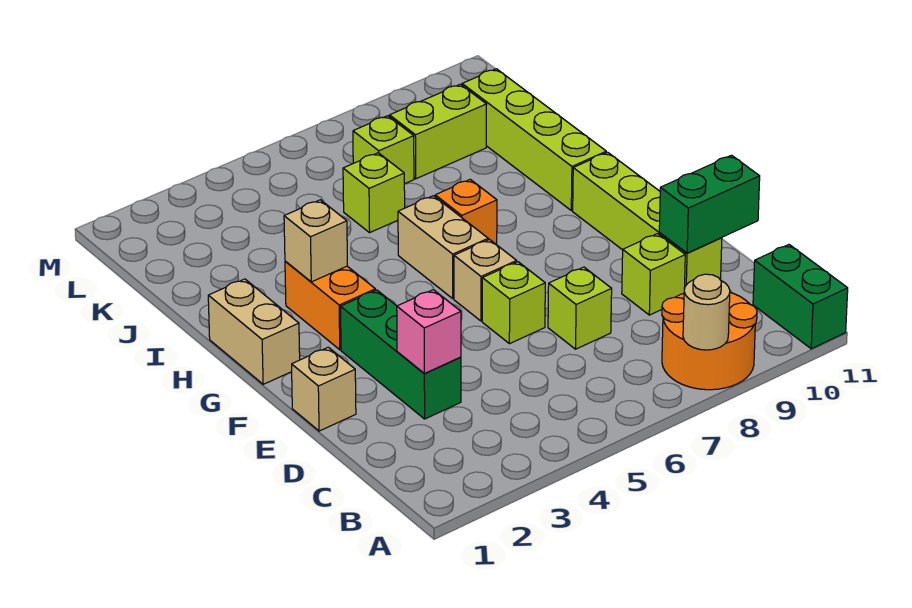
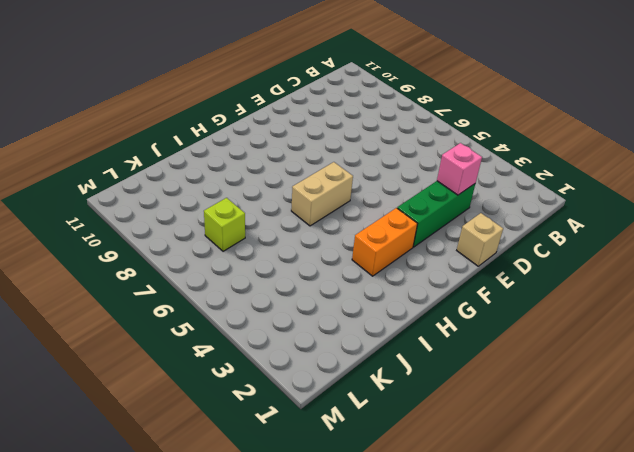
none -> orange round brick A8:B9 level 1
none -> green brick A11:B11 level 1
none -> lime brick D7 level 1

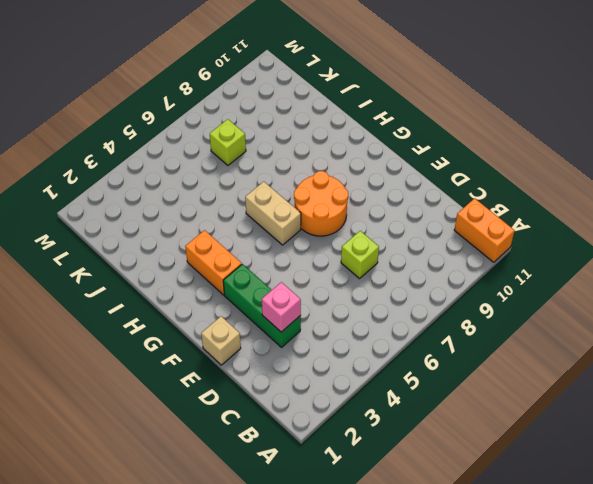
orange brick A11:B11 level 1 -> green brick A11:B11 level 1
orange round brick F7:G8 level 1 -> orange round brick A8:B9 level 1
none -> lime brick D9 level 1
none -> lime brick D10:G10 level 1
none -> lime brick E6 level 1

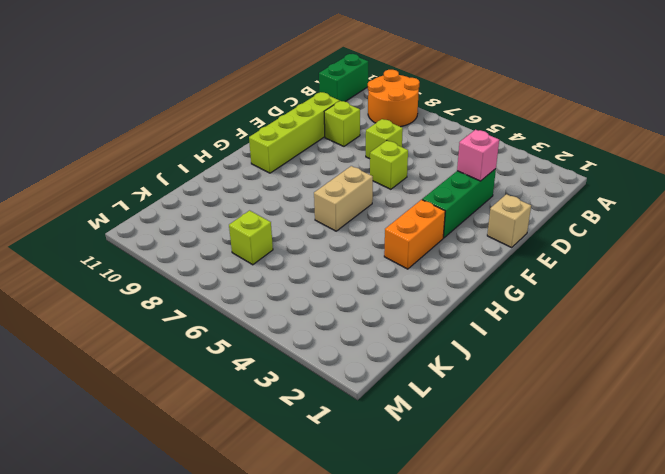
none -> tan brick F6 level 1
none -> tan brick G1:H1 level 1
none -> orange brick H7 level 1

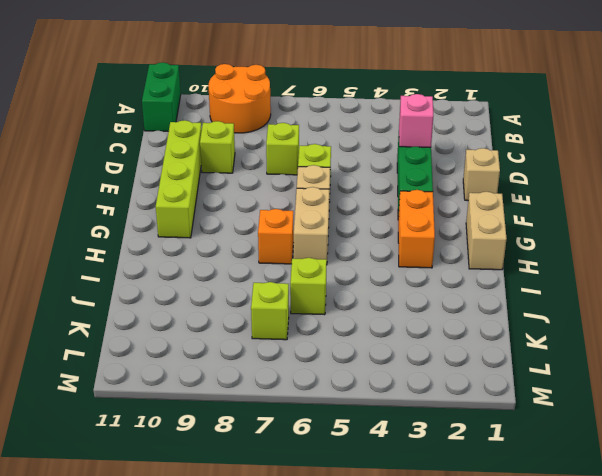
none -> lime brick H10:K10 level 1
none -> lime brick K8:K9 level 1
none -> tan round brick A8 level 2

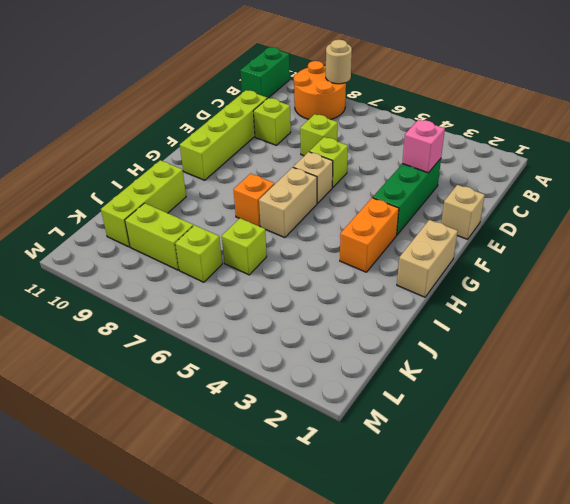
lime brick I10:K10 level 1 -> lime brick H10:K10 level 1
none -> green brick D10:D11 level 2
none -> tan brick H3 level 2

